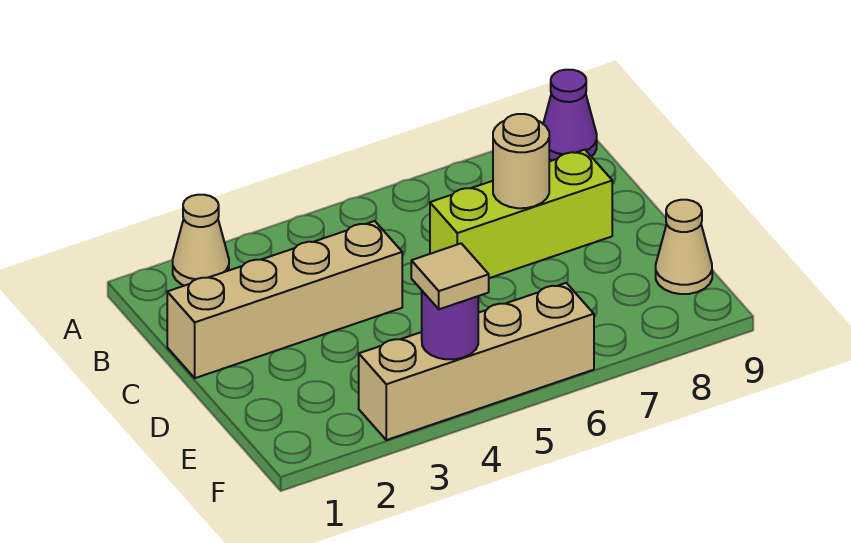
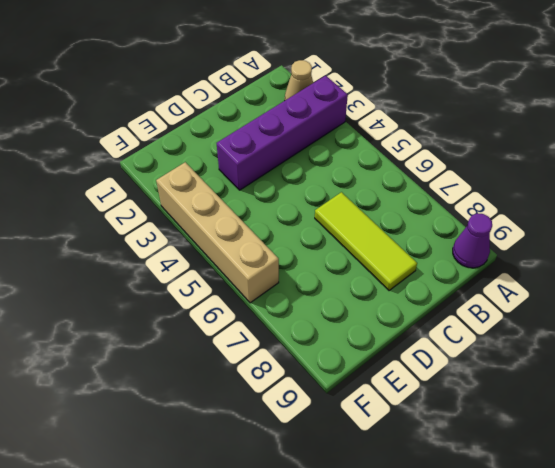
purple brick A3:D3 level 1 -> tan brick C1:C4 level 1
lime tile C6:C8 level 1 -> lime brick C6:C8 level 1
none -> tan cone E9 level 1
none -> tan round brick C7 level 2

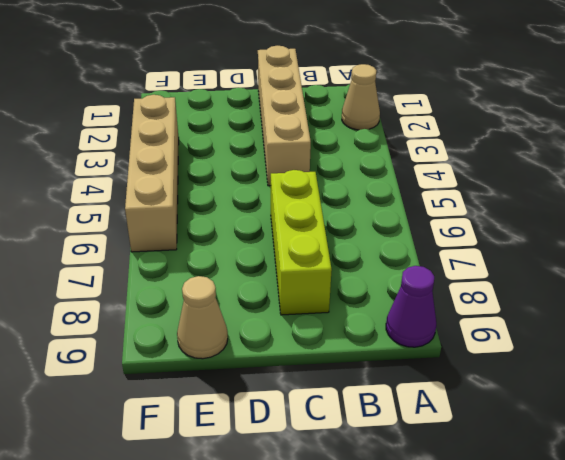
none -> tan round brick C7 level 2
none -> purple round brick F4 level 2

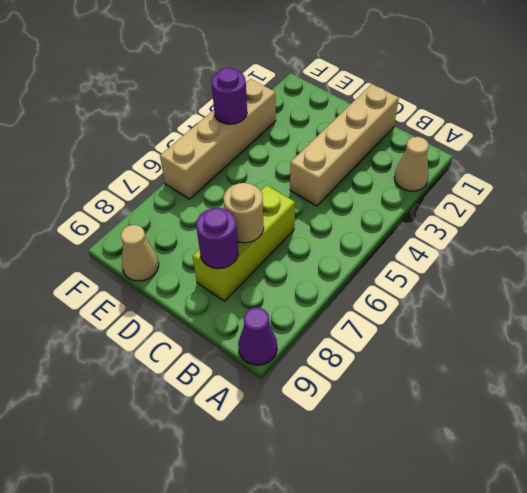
purple round brick C8 level 2 -> none
none -> tan tile F4 level 3

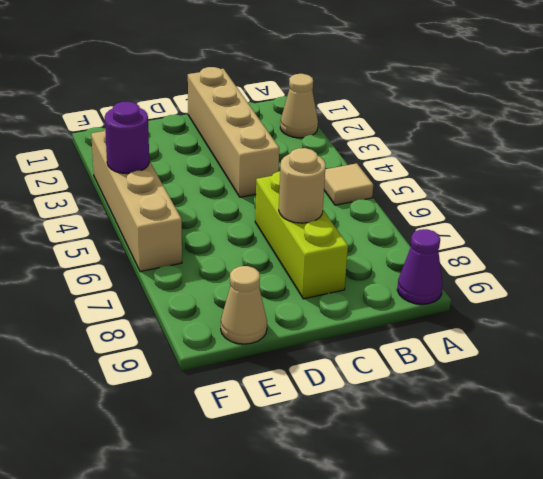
tan tile A5 level 1 -> tan tile F4 level 3

